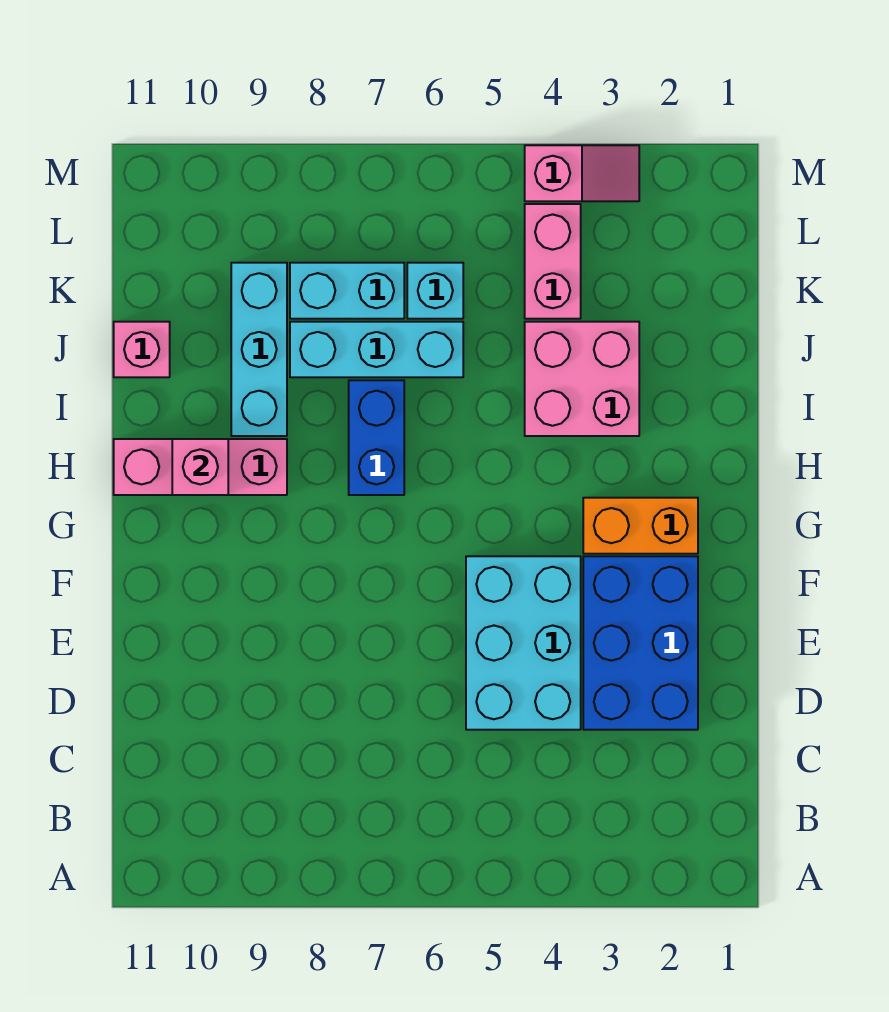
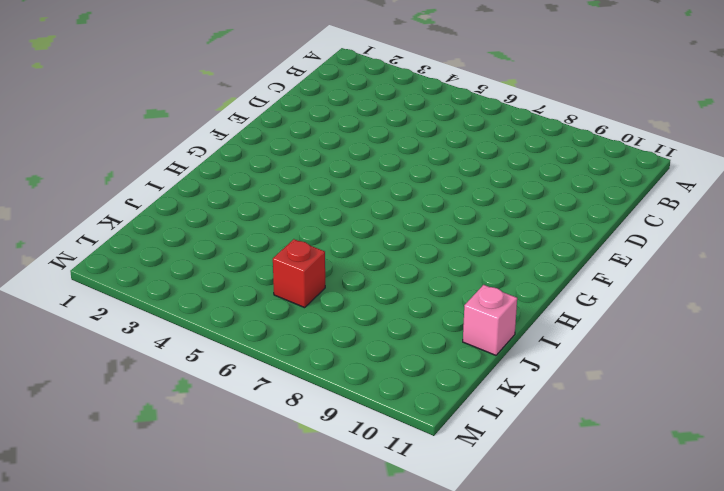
red brick K6 level 1 -> cyan brick K6 level 1
none -> blue brick D2:F3 level 1
none -> cyan brick D4:F5 level 1
none -> orange brick G2:G3 level 1

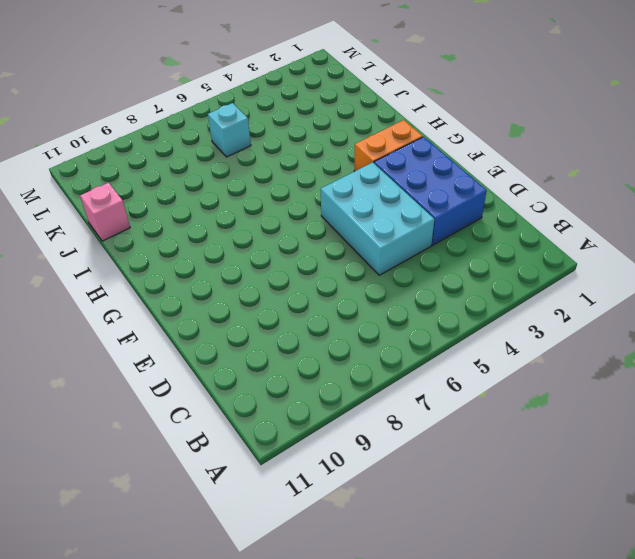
none -> blue brick H7:I7 level 1
none -> pink brick H9:H11 level 1
none -> pink brick I3:J4 level 1

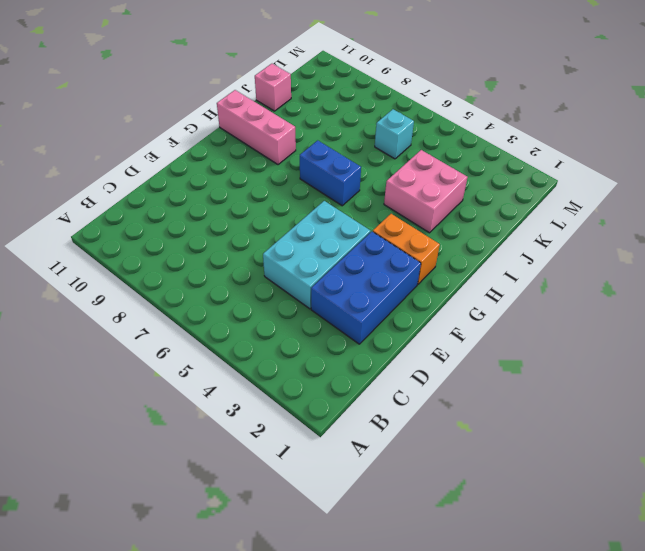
blue brick H6:H7 level 1 -> blue brick H7:I7 level 1
none -> cyan brick I9:K9 level 1
none -> cyan brick J6:J8 level 1
none -> pink brick K4:L4 level 1

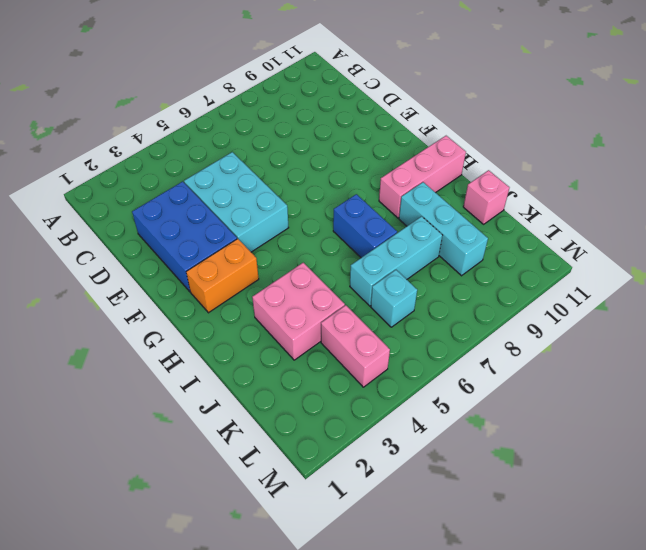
none -> cyan brick K7:K8 level 1
none -> pink slope M3:M4 level 1 top 4
none -> pink brick H10 level 2

